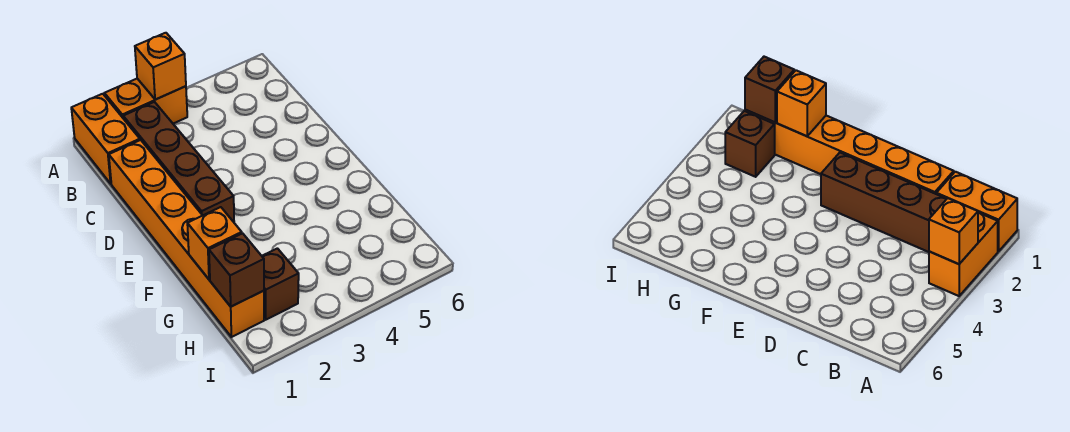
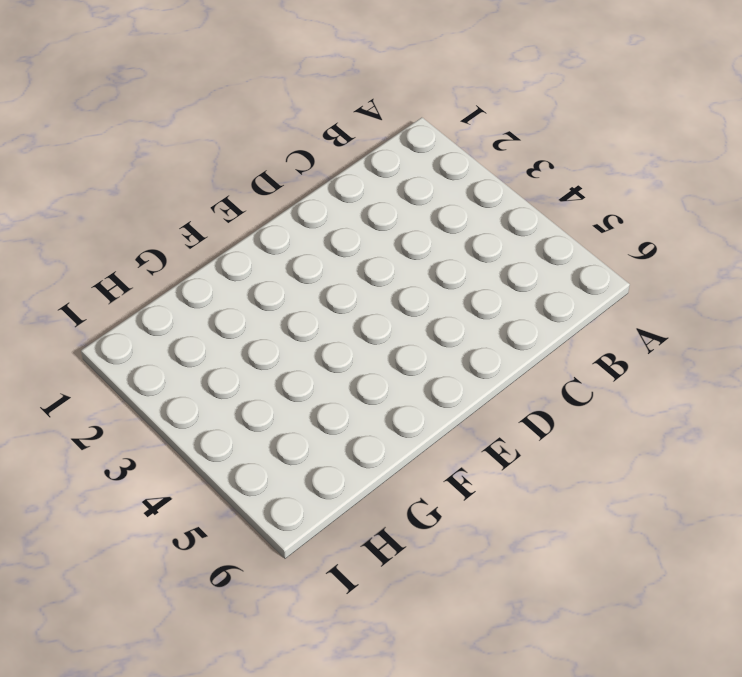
none -> orange brick A1:B1 level 1
none -> orange brick A2:A3 level 1

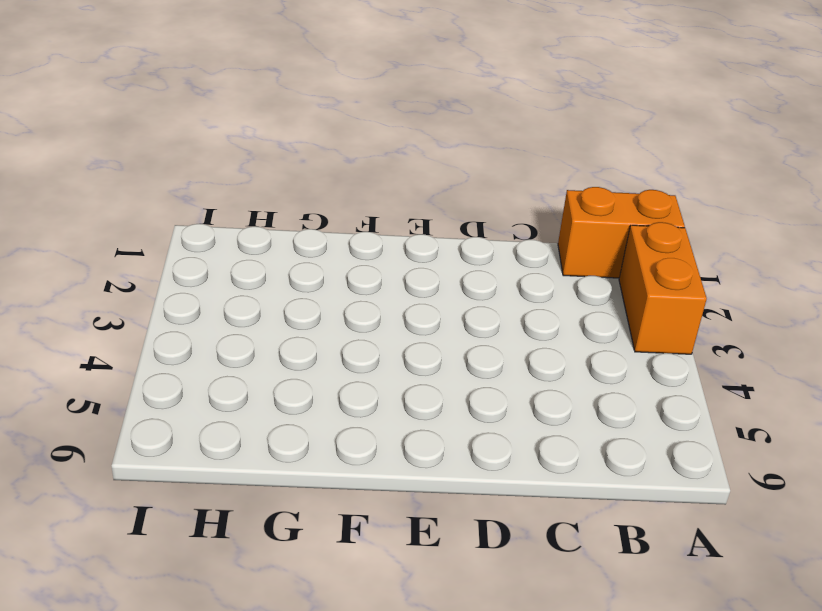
none -> brown brick B2:E2 level 1
none -> orange brick C1:H1 level 1

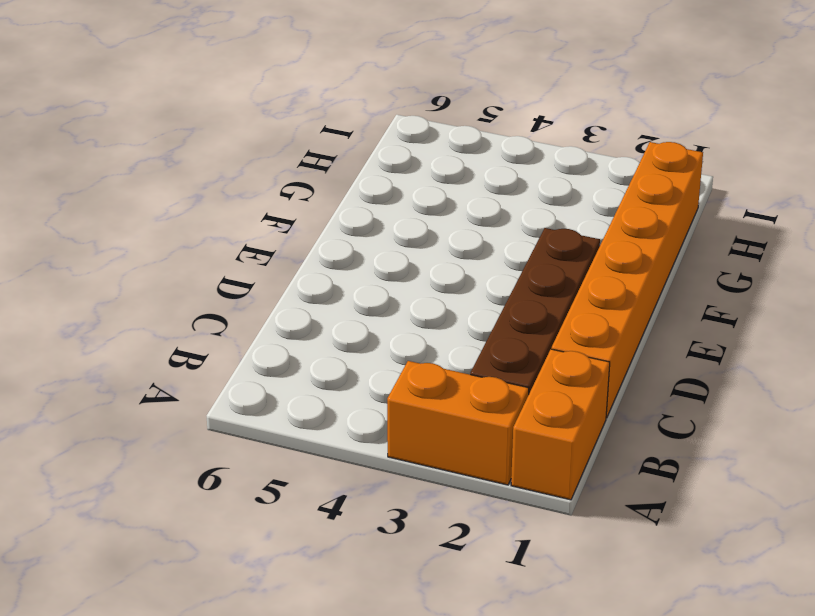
none -> brown brick H2 level 1
none -> orange brick A3 level 2

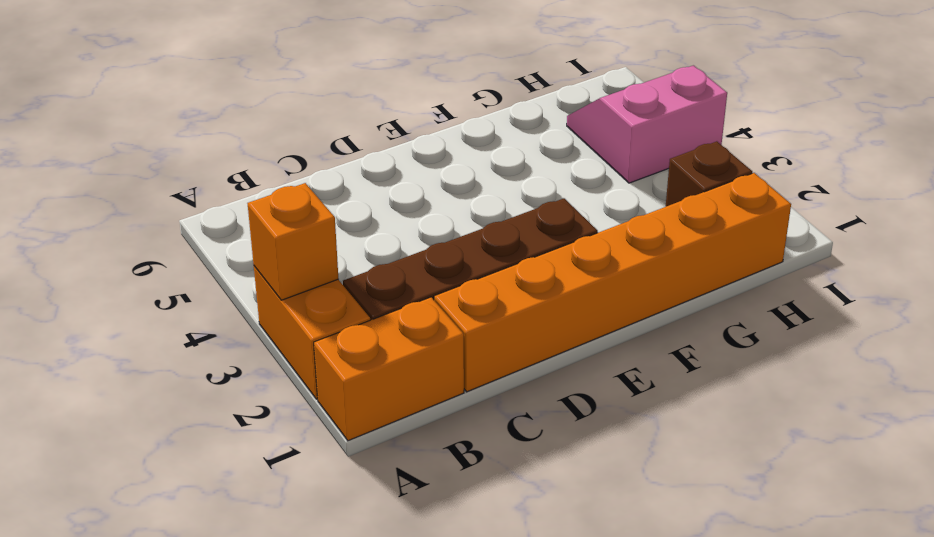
pink slope H4:I5 level 1 top 4 -> none
none -> orange brick G1 level 2
none -> brown brick H1 level 2

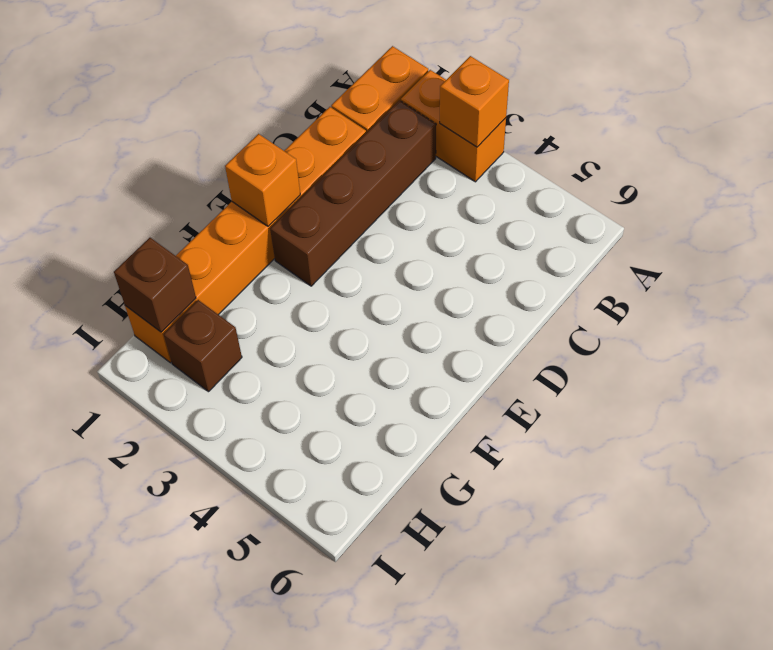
orange brick E1 level 2 -> orange brick G1 level 2

